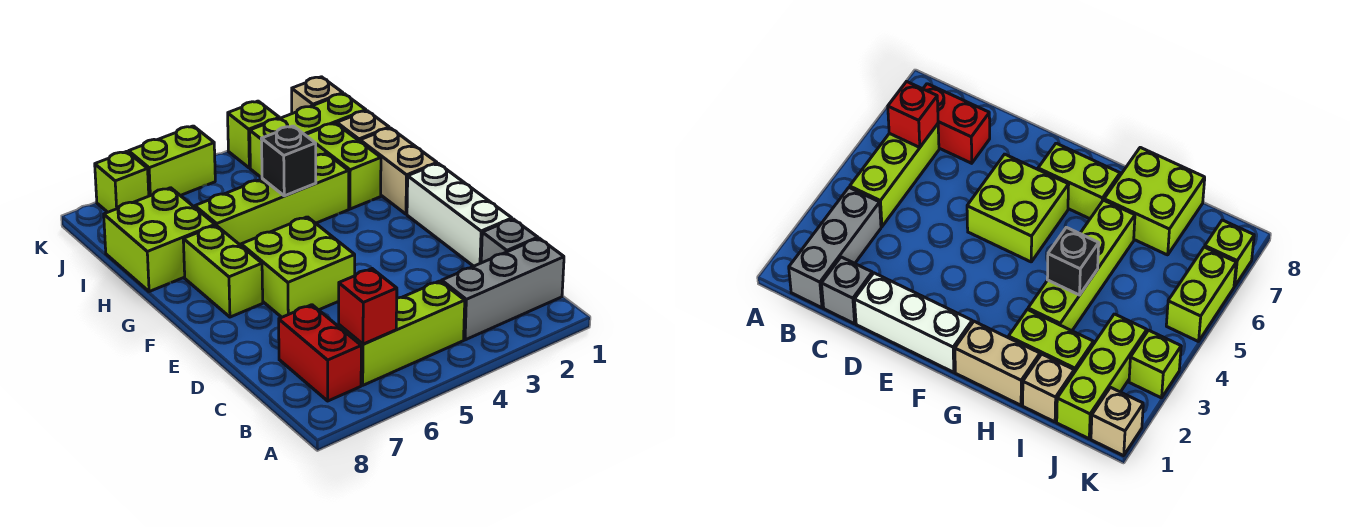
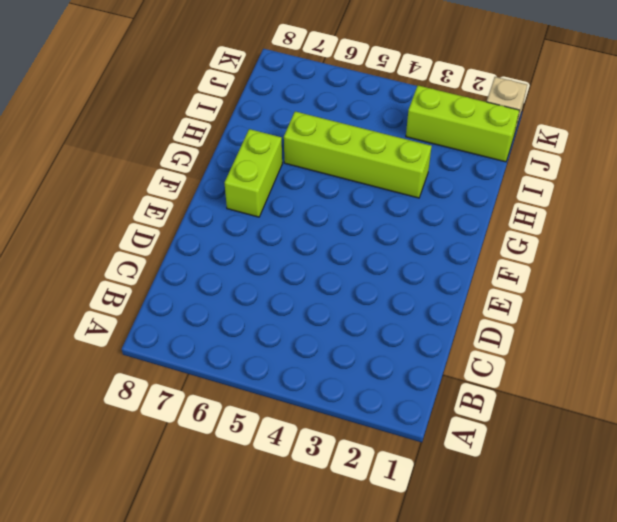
none -> grey brick B1:B3 level 1
none -> lime brick B4:B6 level 1
none -> red brick B7:C7 level 1

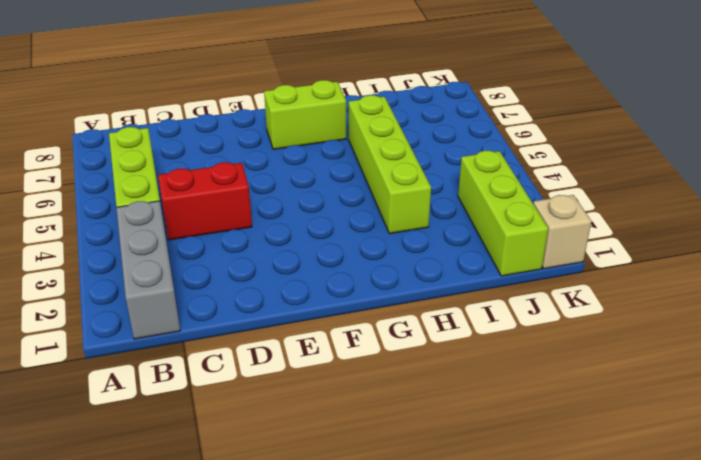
red brick C4:D4 level 1 -> red brick B7:C7 level 1
none -> grey brick C1 level 1
none -> white brick D1:F1 level 1
none -> lime brick E5:F6 level 1

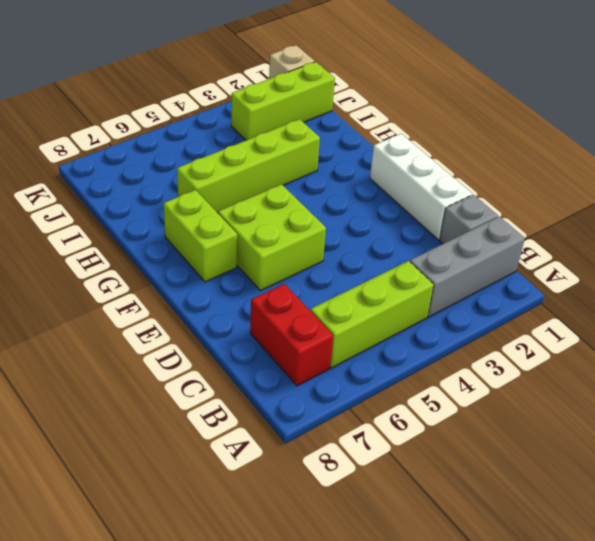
none -> tan brick G1:H1 level 1
none -> lime brick H2:I2 level 1
none -> lime brick H7:I8 level 1

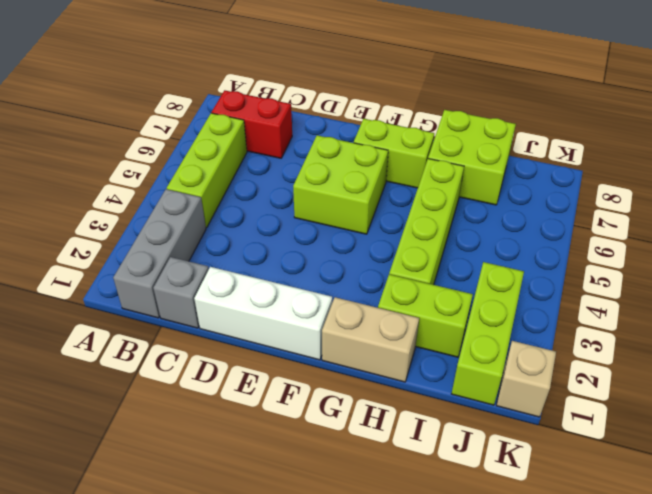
none -> tan brick I1 level 1
none -> lime brick K3 level 1
none -> lime brick K5:K6 level 1

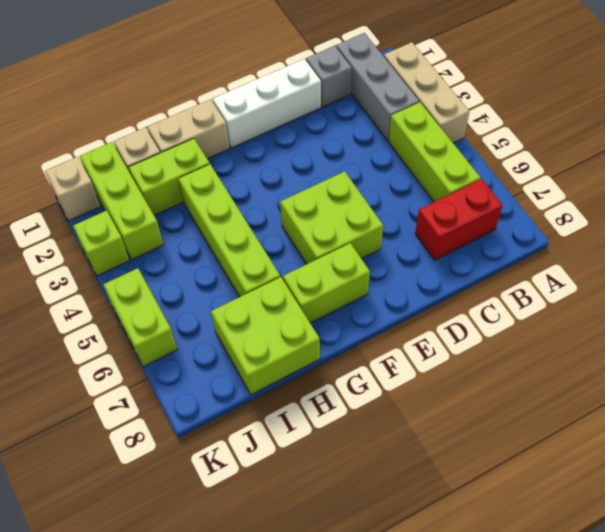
tan brick A2:A4 level 1 -> none
none -> lime brick K7 level 1
none -> red brick B6 level 2
none -> black brick H4 level 2

